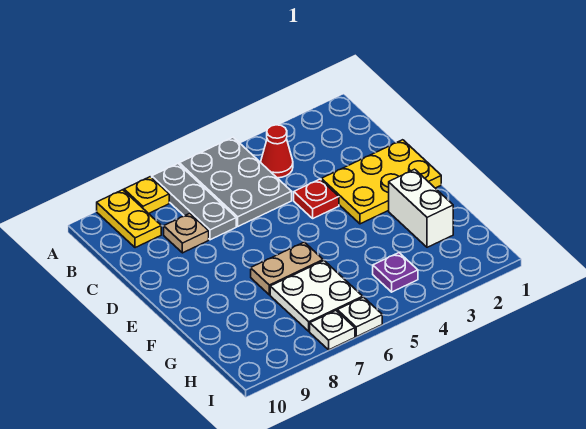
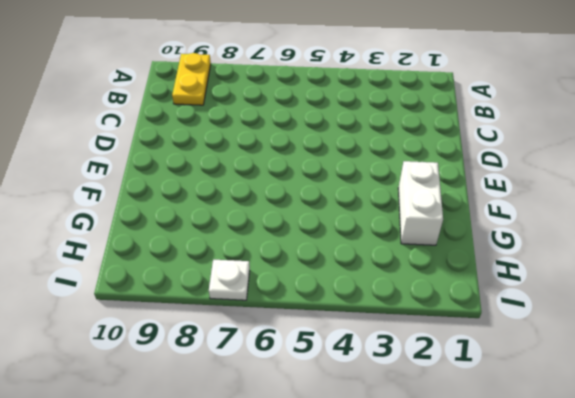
none -> grey plate A5:C6 level 1
none -> grey plate A7:C7 level 1
none -> yellow plate A8 level 1

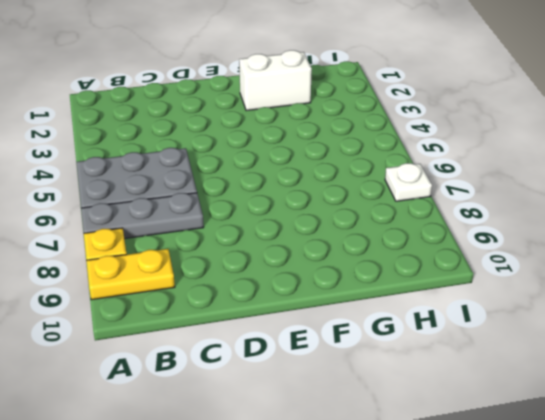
none -> red cone B4 level 1
none -> tan plate C8 level 1
none -> yellow plate D1:E3 level 1

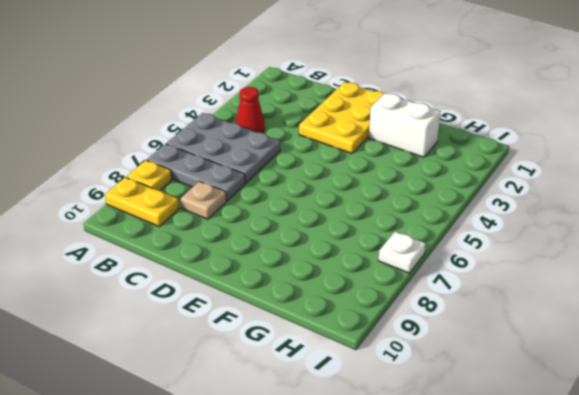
none -> red plate D4 level 1
none -> tan plate F6:F7 level 1
none -> white plate G6:H7 level 1

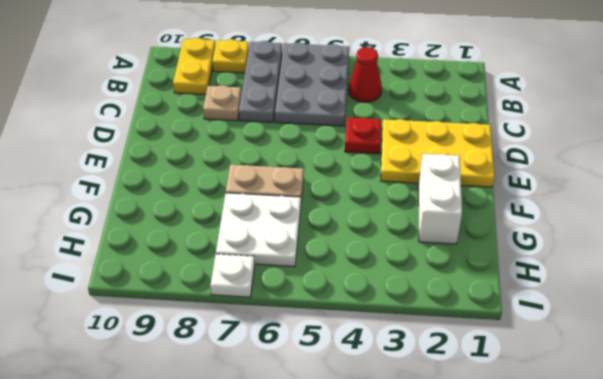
none -> purple plate H4 level 1
none -> white plate I6 level 1

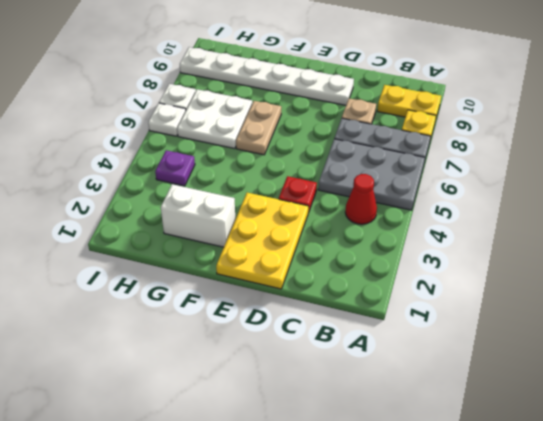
white plate D9:I9 level 1 -> none

